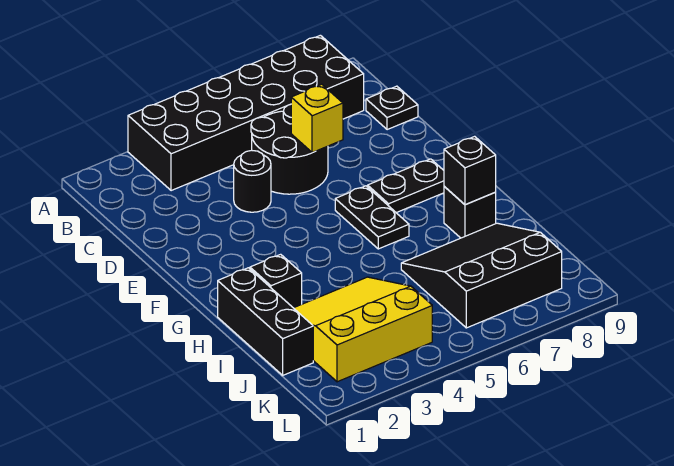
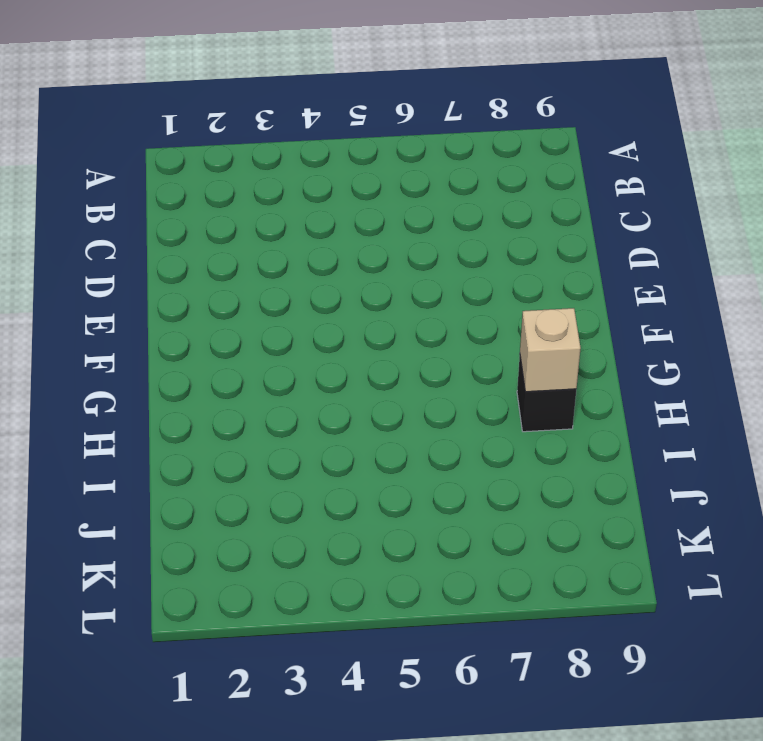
tan brick H8 level 2 -> black brick H8 level 2
none -> black brick A3:B8 level 1
none -> black round brick C5:D6 level 1
none -> black plate C9 level 1

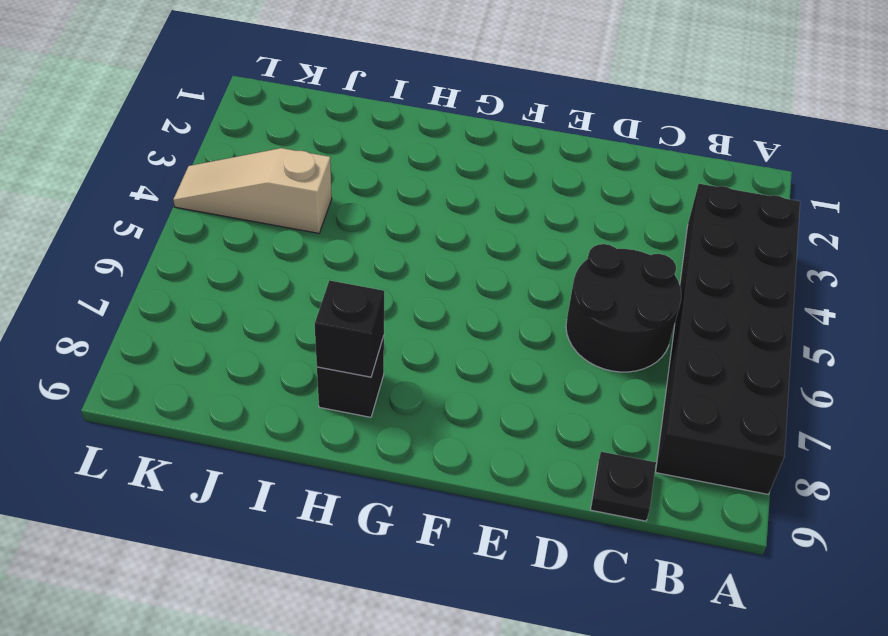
tan slope J4:L4 level 1 top J -> yellow slope I2:K4 level 1 top K
none -> black round brick D4 level 1
none -> black plate F6:G6 level 1
none -> black plate F7:F8 level 1

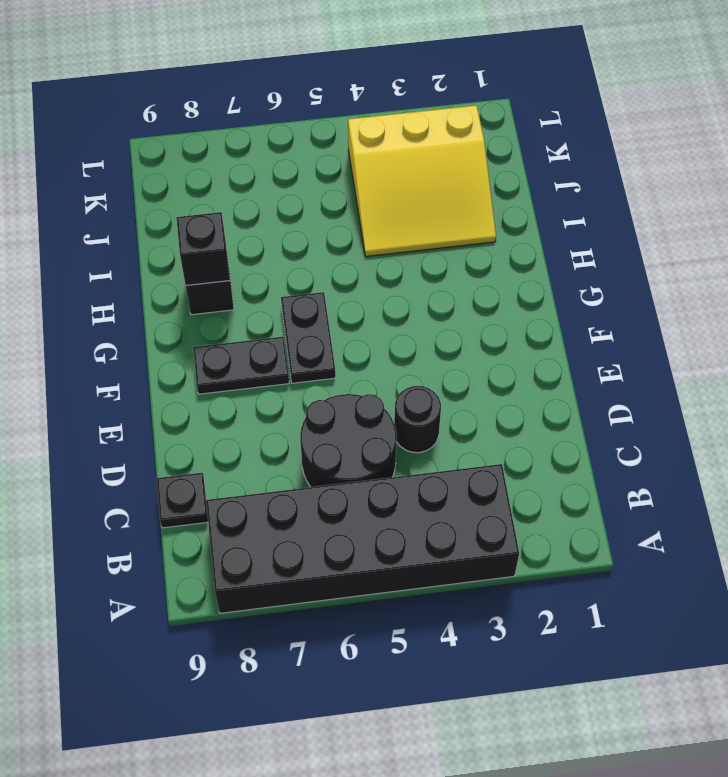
none -> black brick H1:J1 level 1
none -> black brick H2 level 1
none -> black slope I6:K8 level 1 top K

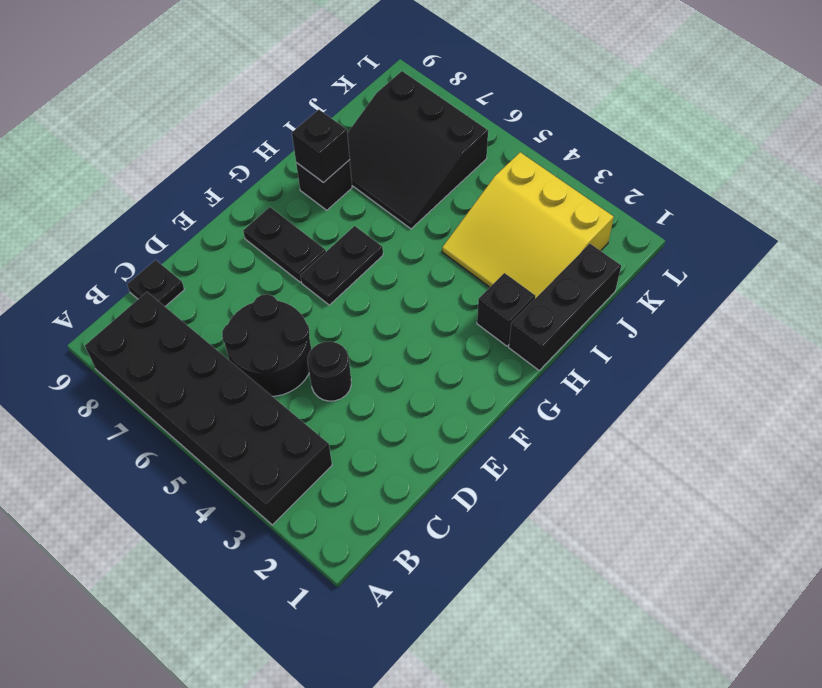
none -> yellow brick D6 level 2

